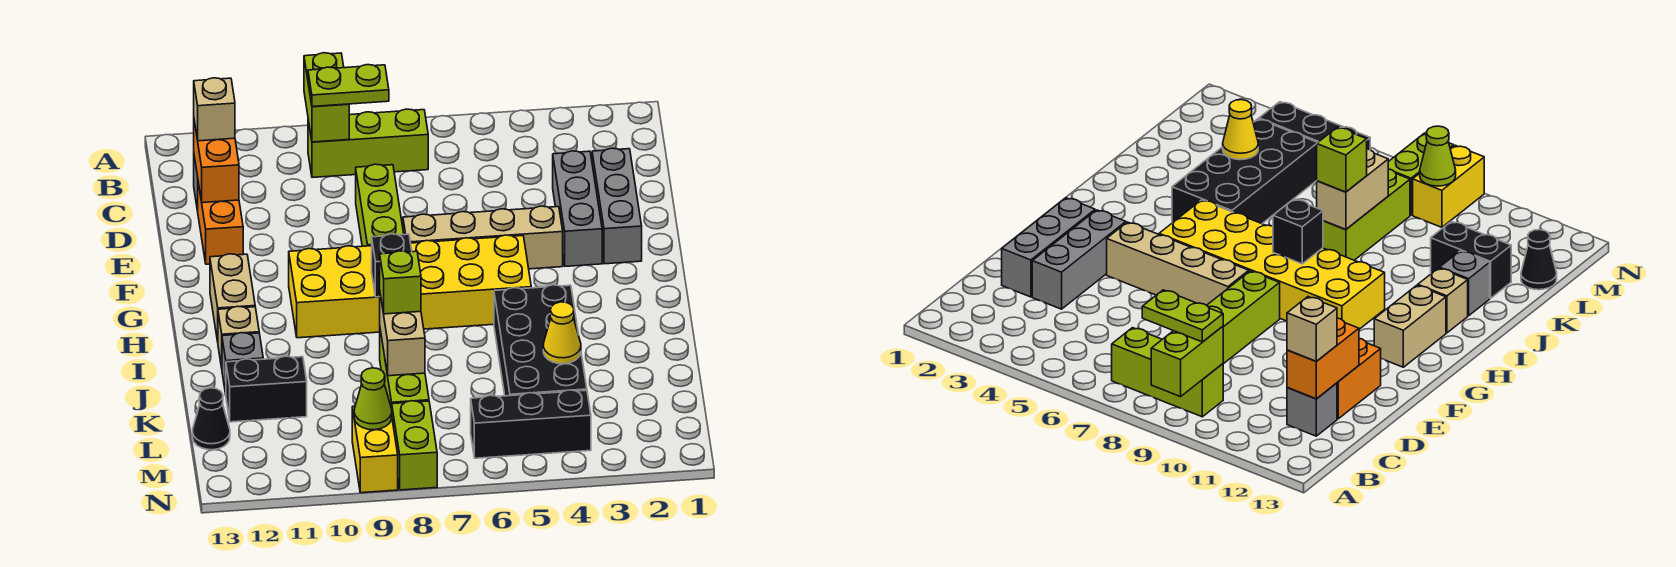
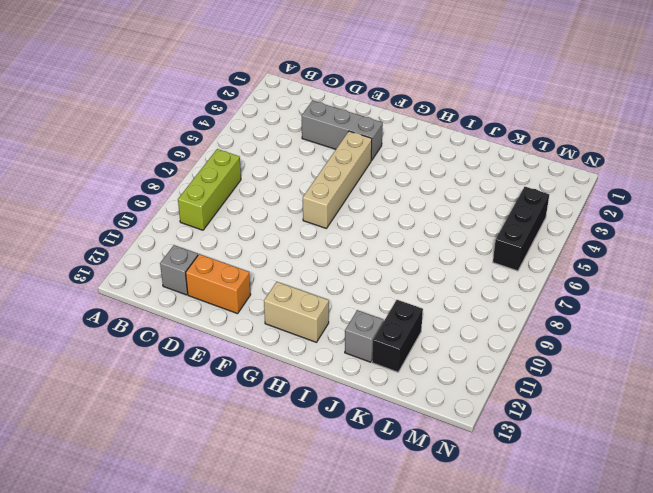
none -> grey brick D2:F2 level 1
none -> lime brick D8:F8 level 1
none -> yellow brick G5:H10 level 1

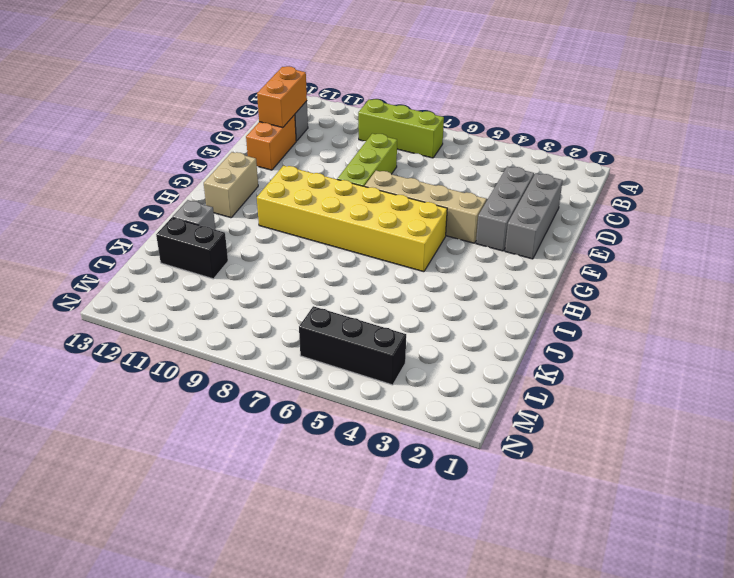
none -> black brick I4:L5 level 1
none -> tan brick I12 level 1
none -> lime brick J8:L8 level 1

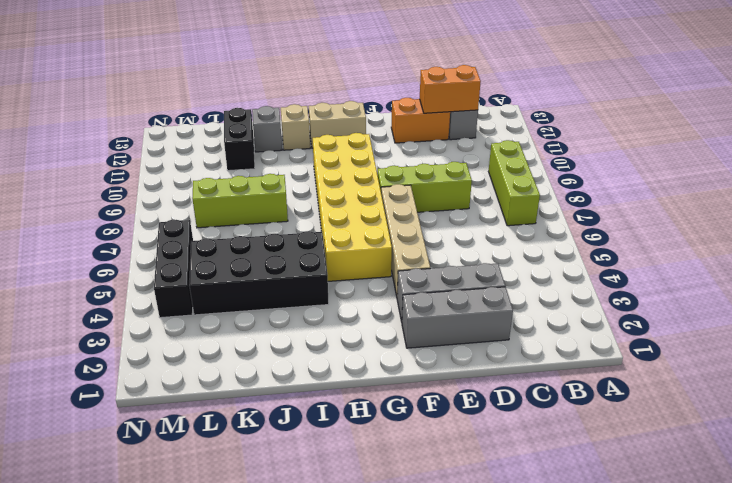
none -> black cone L13 level 1
none -> lime brick M8:N8 level 1
none -> yellow brick M9:N9 level 1

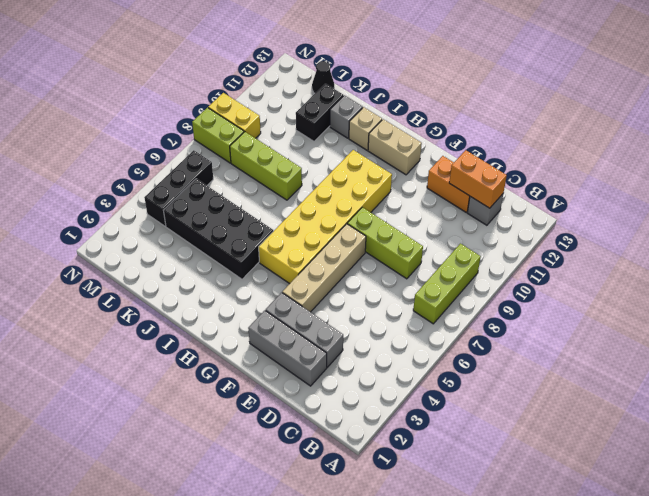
none -> lime brick A9:B9 level 2
none -> black brick H8 level 2
none -> tan brick J8:K8 level 2

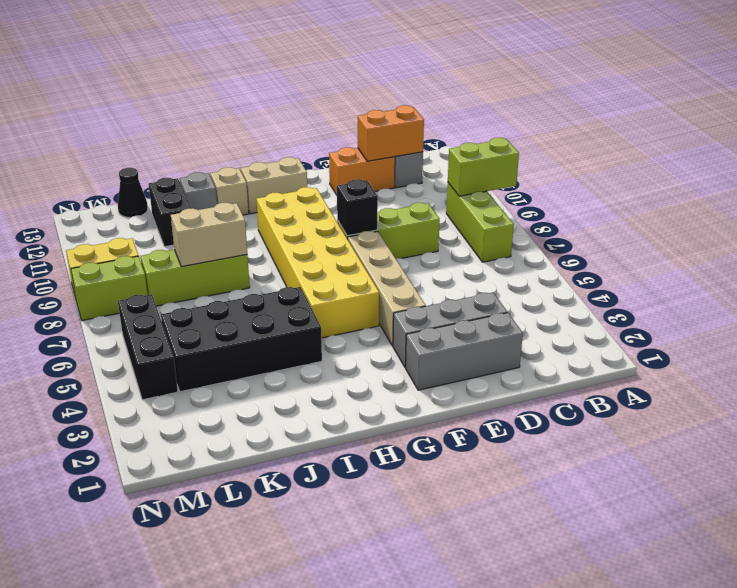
black brick F8 level 2 -> black brick H8 level 2
none -> yellow cone K4 level 2
none -> lime cone M9 level 2
none -> lime plate B8:B9 level 3

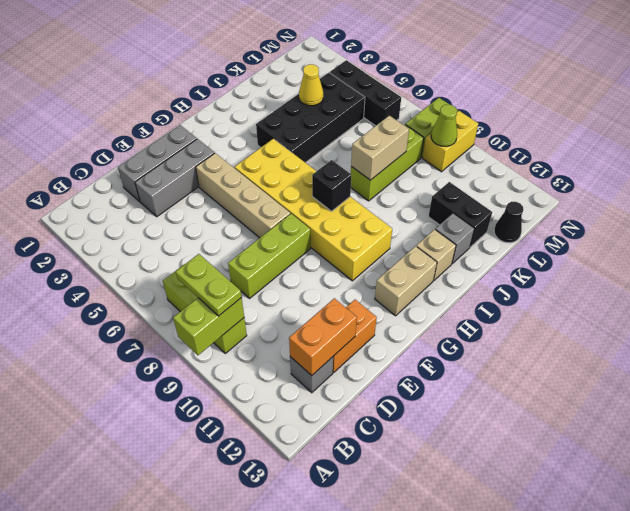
none -> tan brick C12 level 3
none -> lime brick J8 level 3

